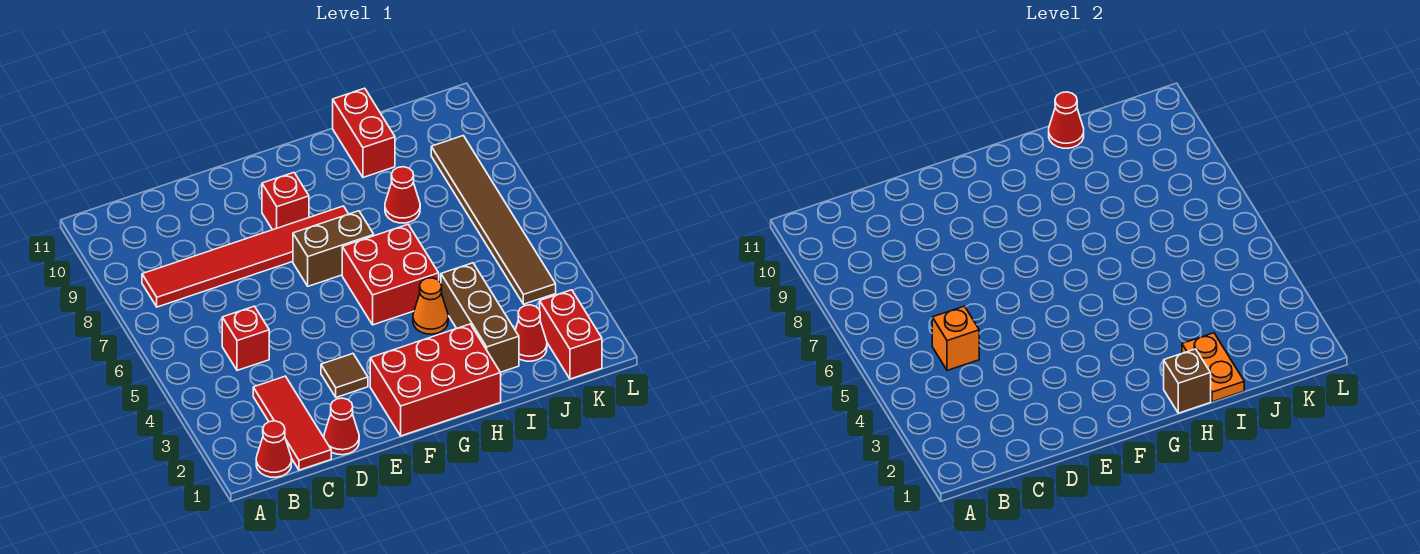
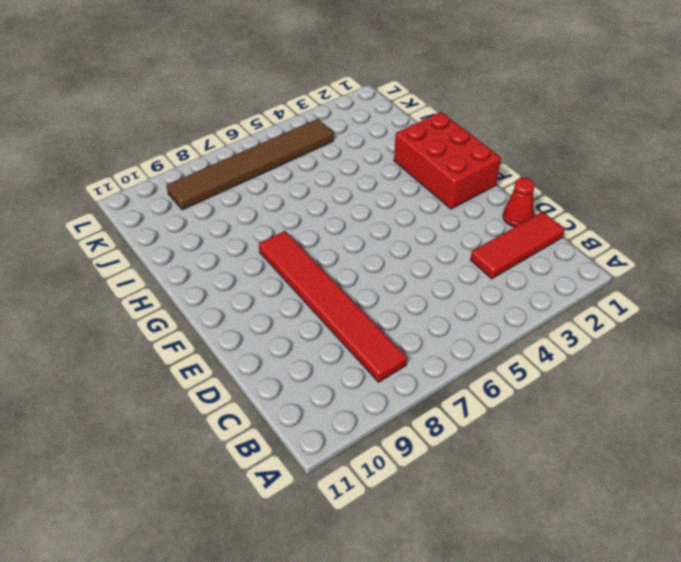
none -> red cone B1 level 1
none -> red brick C5 level 1
none -> brown tile E3 level 1

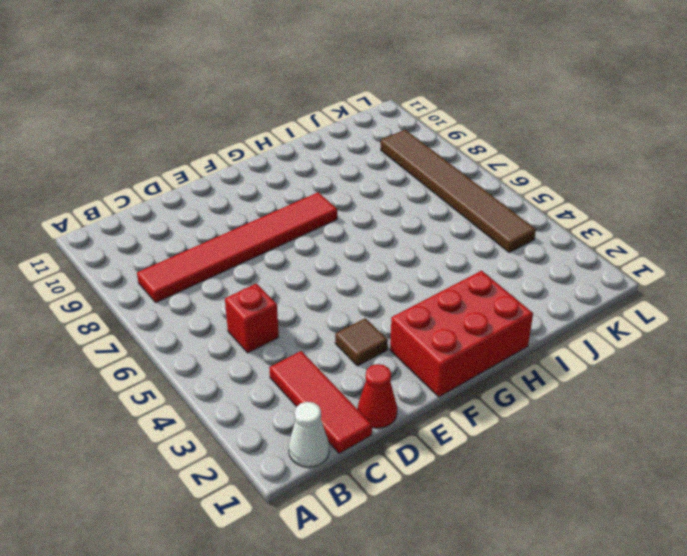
white cone B1 level 1 -> red cone B1 level 1
none -> brown brick F7:G7 level 1
none -> red brick F9 level 1
none -> red brick G5:H6 level 1

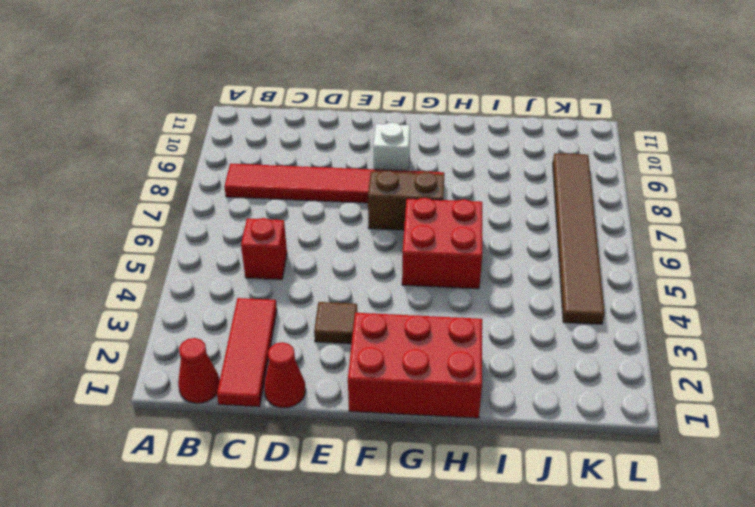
white brick F9 level 1 -> red brick F9 level 1
none -> orange cone H4 level 1
none -> brown brick I2:I4 level 1
none -> red cone I8 level 1

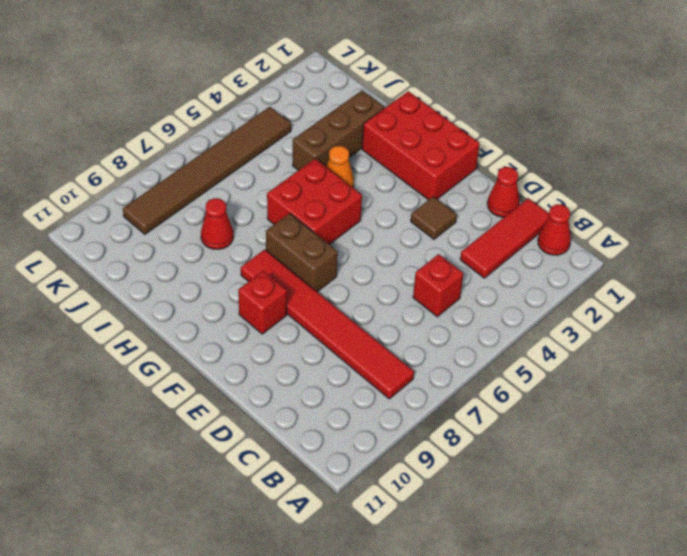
none -> red brick I10:I11 level 1
none -> red cone J2 level 1
none -> red brick K1:K2 level 1

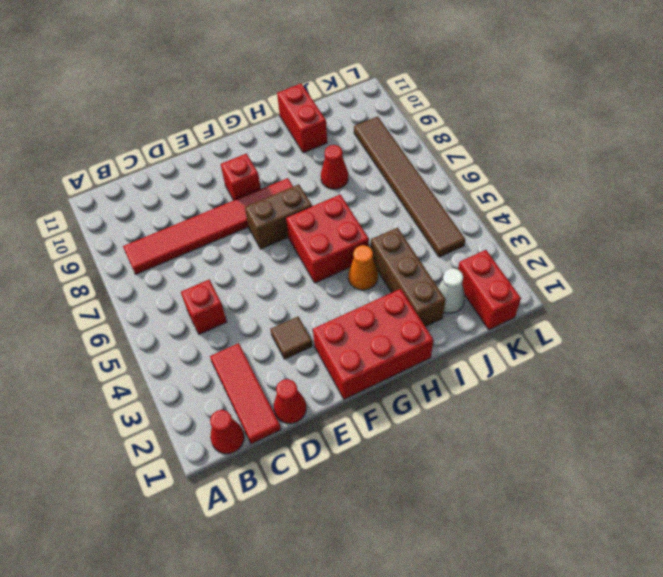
white cone J2 level 1 -> red cone J2 level 1
none -> orange brick C5 level 2
none -> brown brick H1 level 2
none -> orange plate I1:I2 level 2

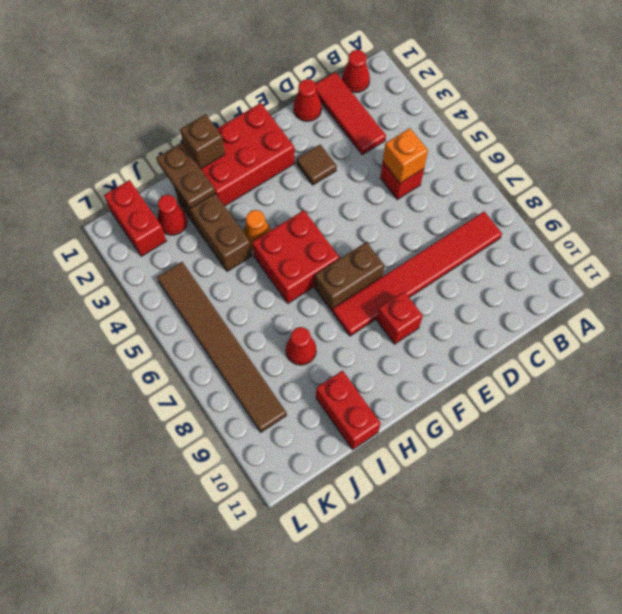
brown plate I1:I2 level 2 -> orange plate I1:I2 level 2
none -> red cone I11 level 2

